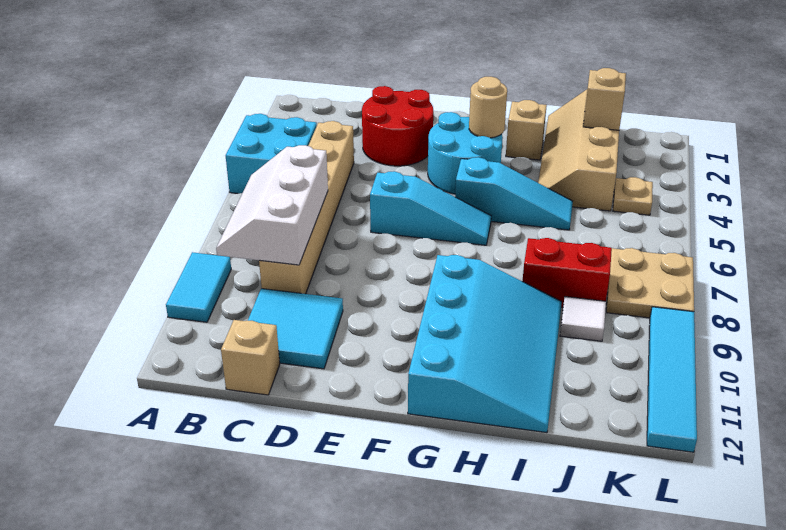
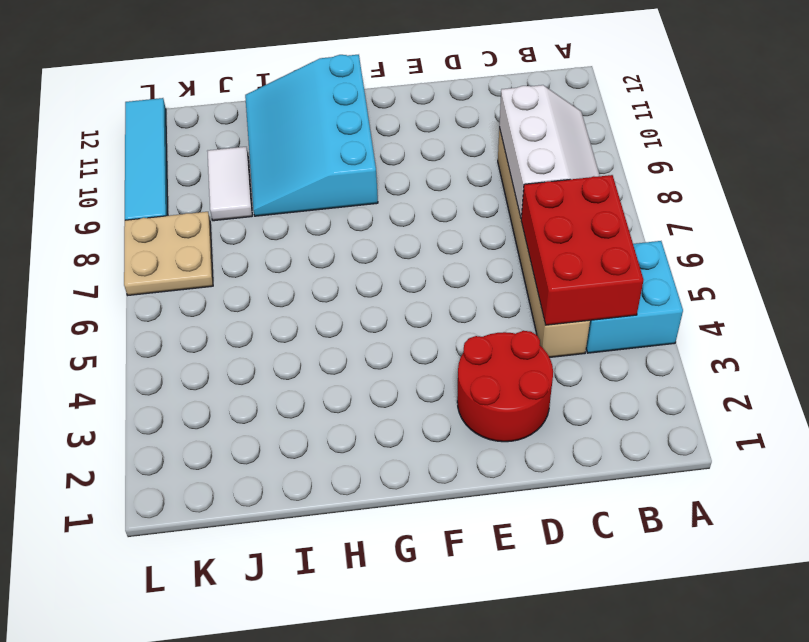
red brick B4:C6 level 2 -> none
white tile J9:J10 level 1 -> white tile J9 level 1
none -> cyan tile A9:A10 level 1
none -> cyan tile C10:D11 level 1
none -> tan brick C12 level 1

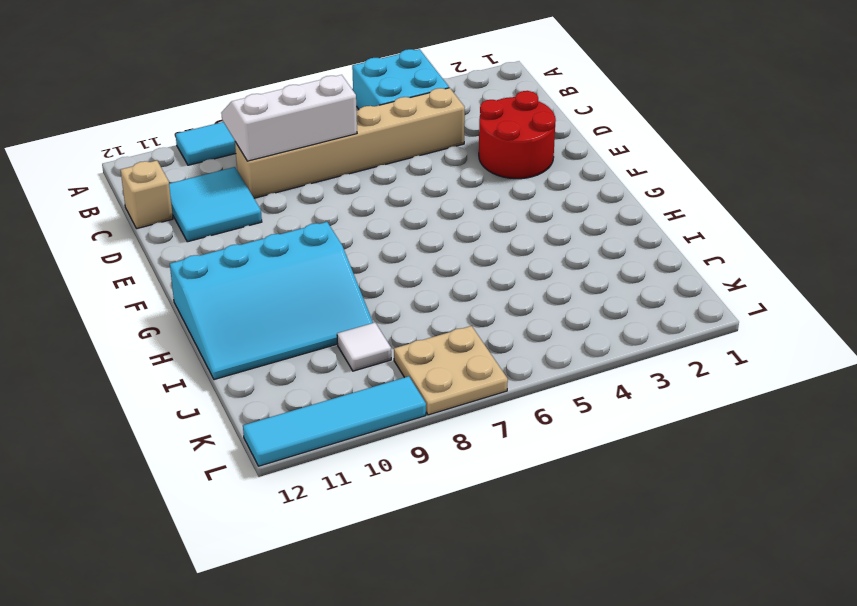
none -> cyan slope E6:G6 level 1 top E
none -> cyan round brick F3:G4 level 1
none -> cyan slope G5:I5 level 1 top G

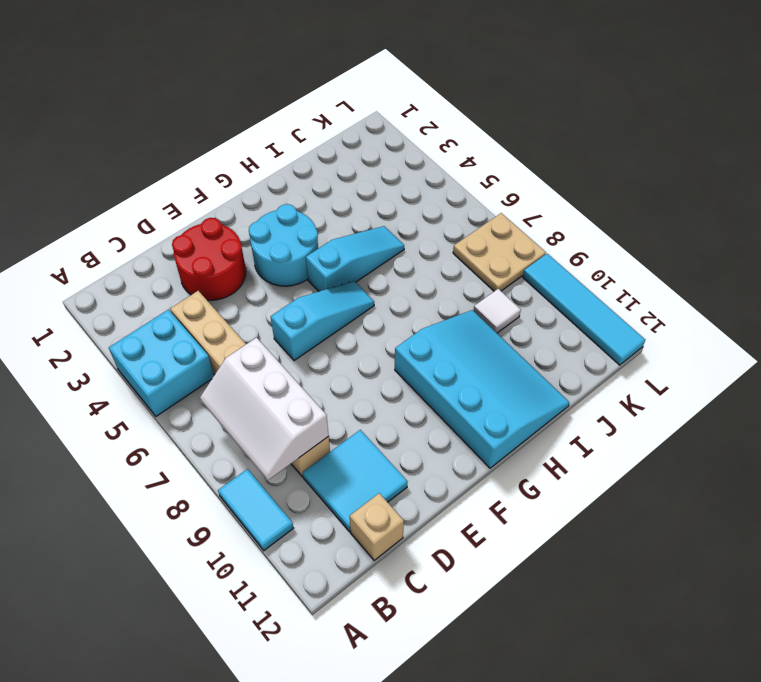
none -> tan brick H2 level 1
none -> tan slope I1:J4 level 1 top J
none -> red brick I8:J8 level 1

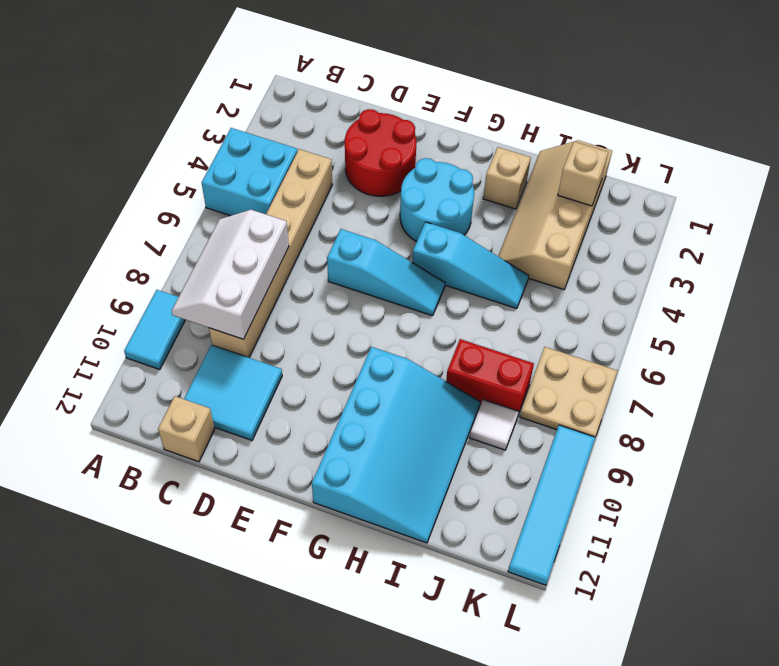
none -> tan plate K4 level 1
none -> tan round brick G3 level 2

